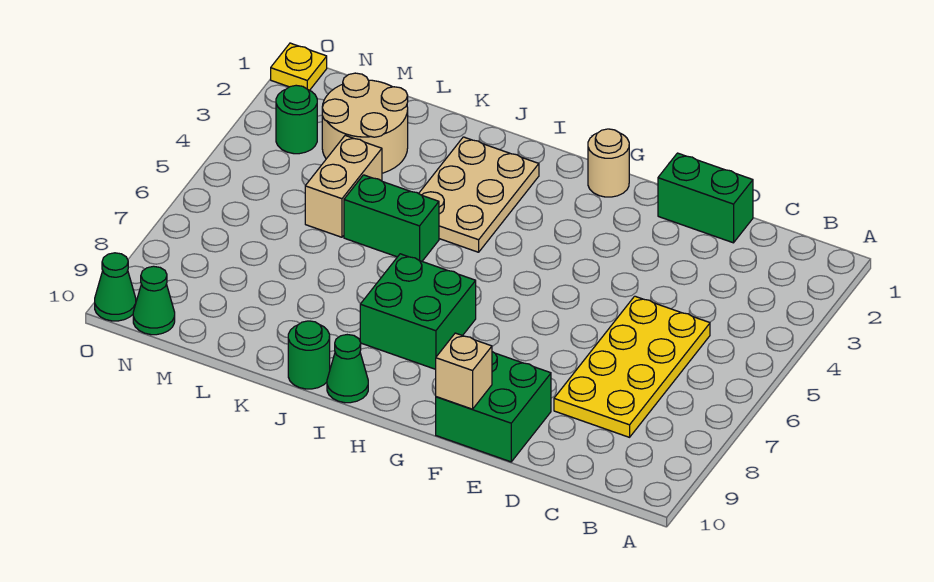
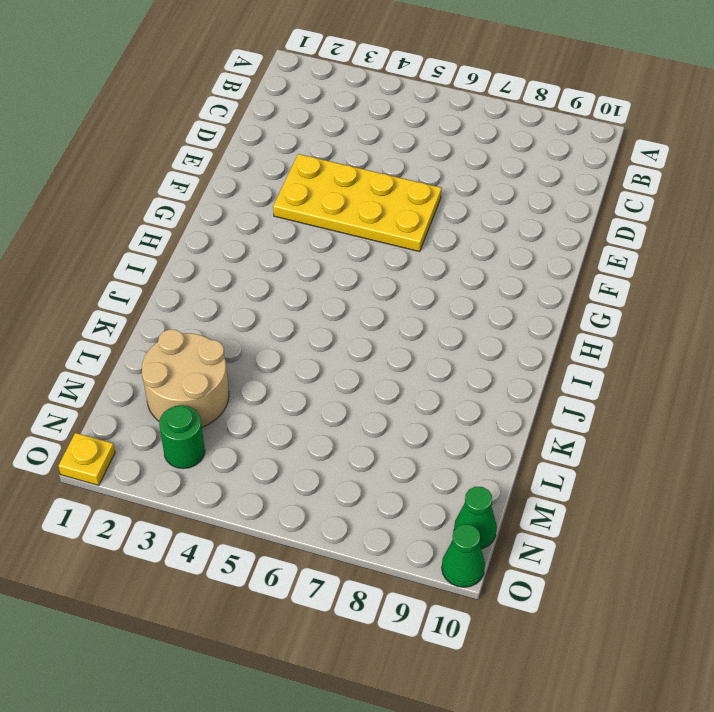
yellow plate E3:F6 level 1 -> yellow plate C5:D8 level 1
none -> green brick D1:E1 level 1
none -> green brick E9:F10 level 1
none -> tan round brick G1 level 1

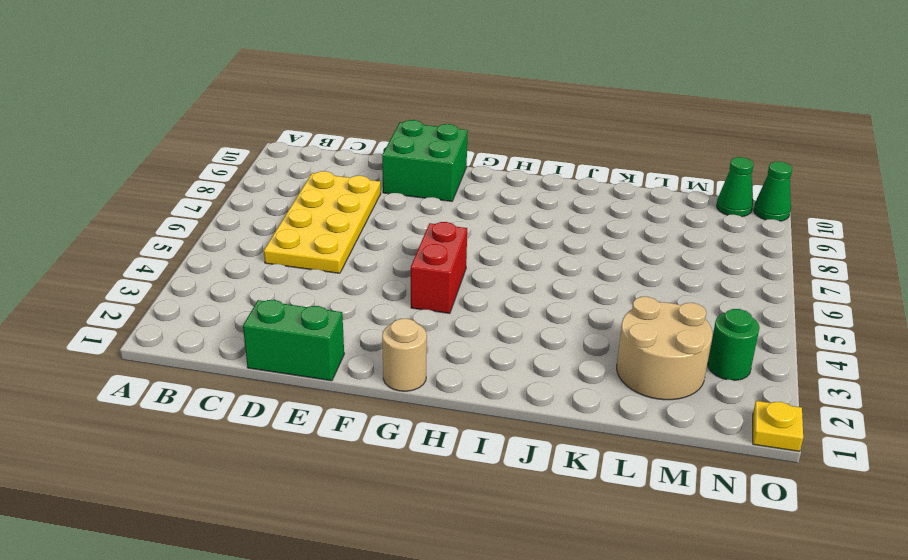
red brick G4:G5 level 1 -> none
none -> green brick H7:I8 level 1
none -> tan plate I2:J4 level 1
none -> green cone I10 level 1

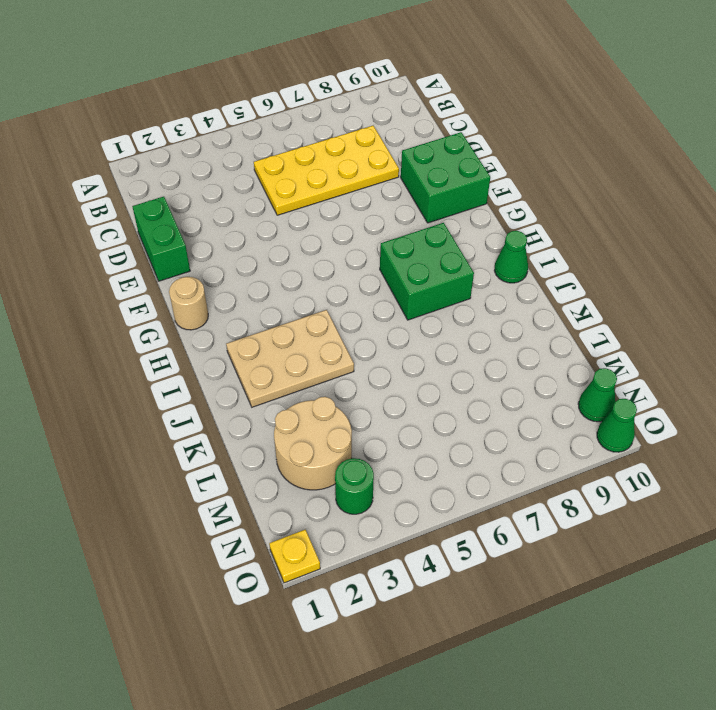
none -> green brick J5:K5 level 1
none -> green round brick J10 level 1
none -> tan brick L4:L5 level 1

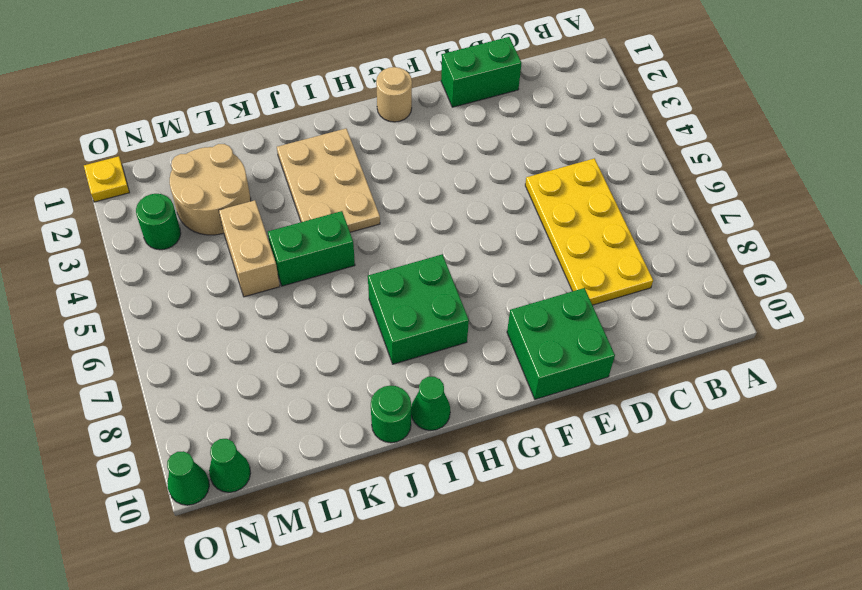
none -> tan brick F10 level 2

